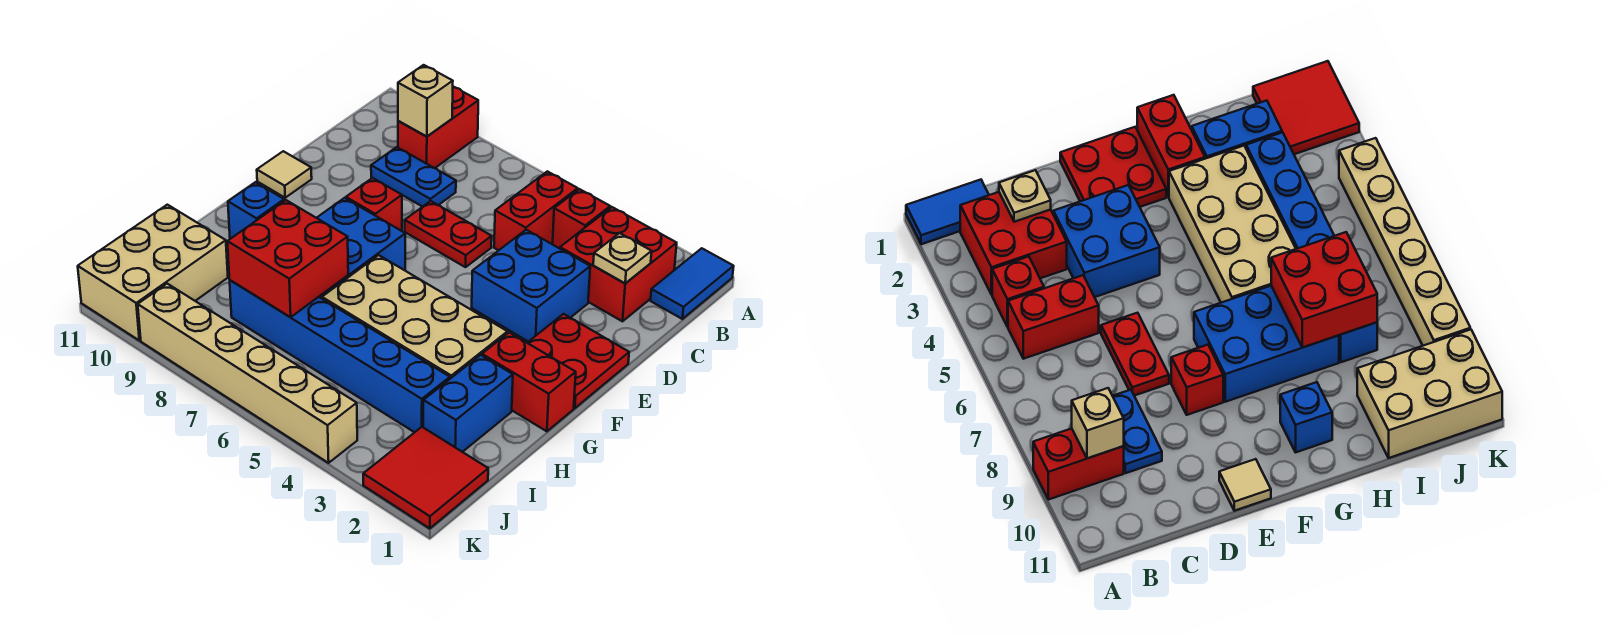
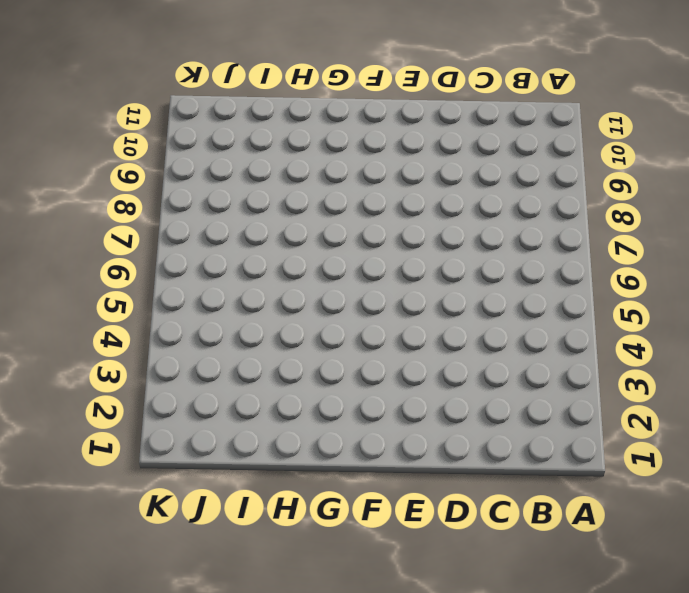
none -> blue tile A1:B1 level 1
none -> red brick A9:B9 level 1
none -> red brick B2:C3 level 1

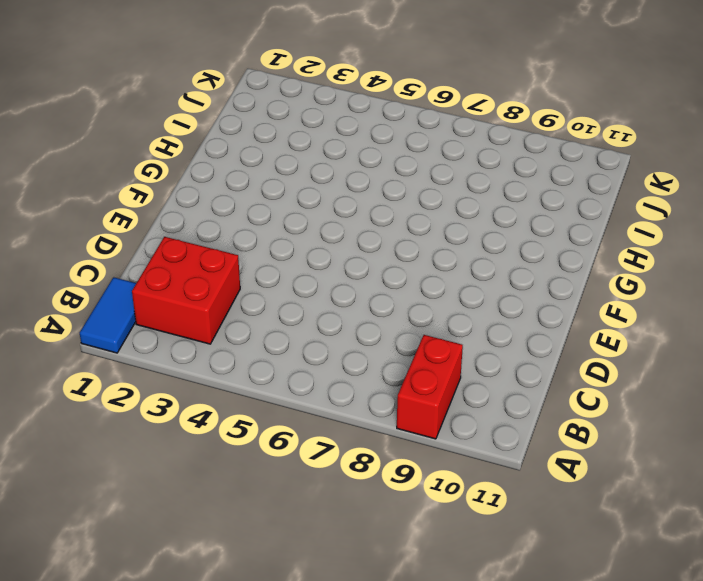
none -> red brick B4 level 1
none -> red brick B5:C5 level 1
none -> blue plate C8:C9 level 1

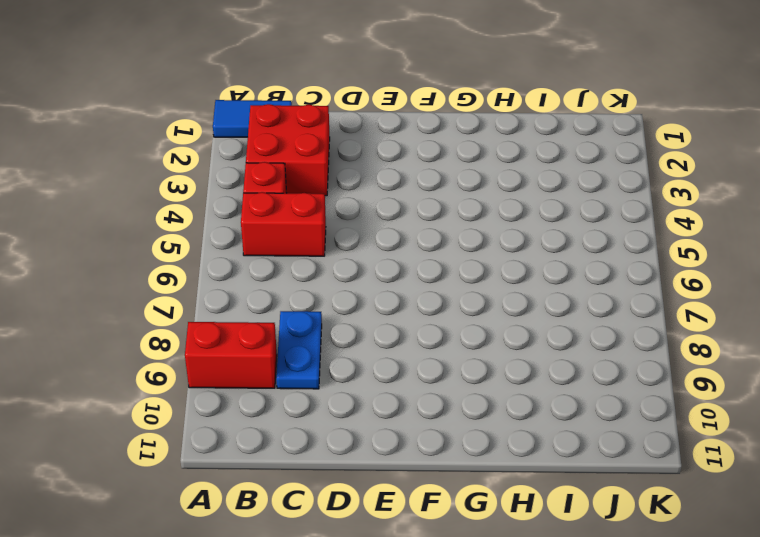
none -> blue brick D3:E4 level 1
none -> red plate D6:D7 level 1
none -> red plate E1:F2 level 1

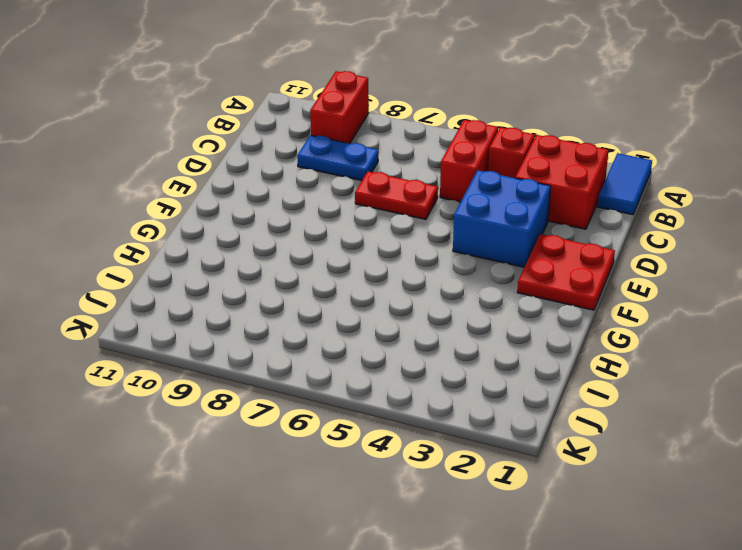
none -> red brick E8 level 1
none -> tan tile E11 level 1
none -> blue brick F7:H8 level 1

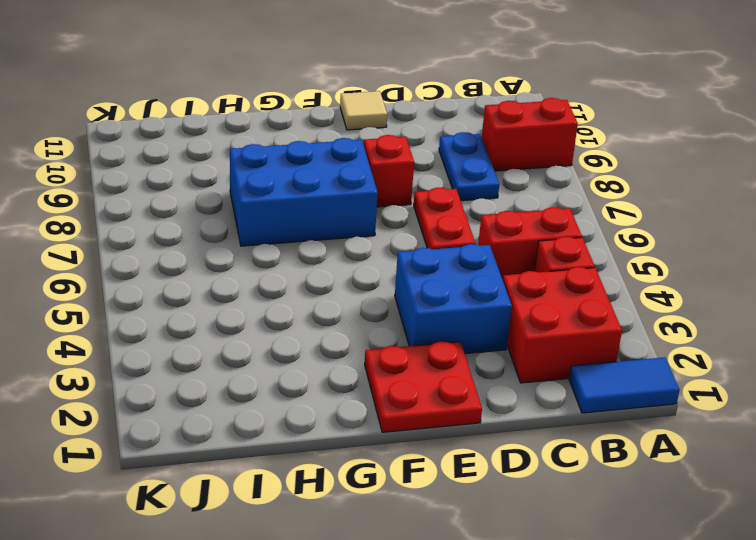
none -> red brick G1:G2 level 1
none -> tan brick G3:H6 level 1
none -> blue brick G10 level 1

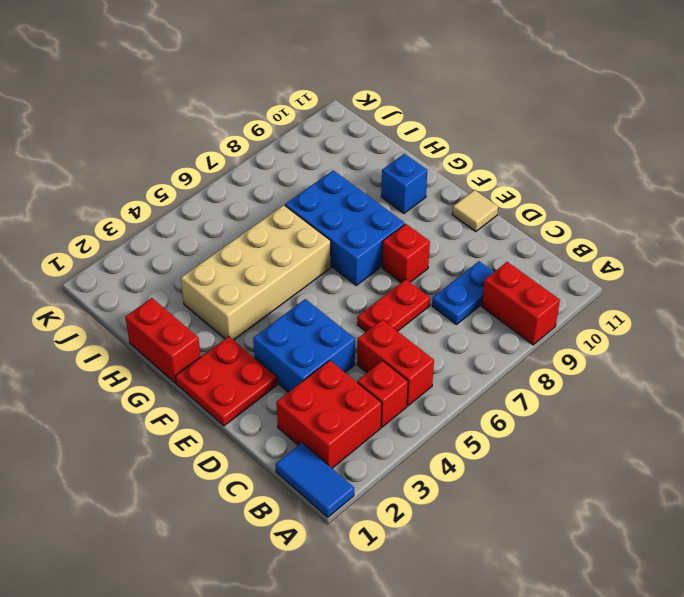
red brick G1:H1 level 1 -> red brick G1:G2 level 1
none -> blue brick H2:I2 level 1
none -> blue brick I3:I8 level 1
none -> tan brick I10:K11 level 1

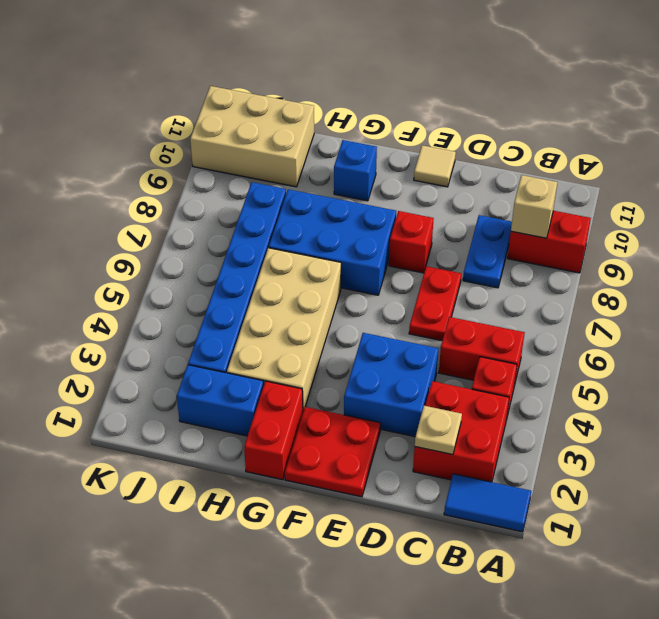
none -> red tile J1:K2 level 1
none -> tan brick K4:K9 level 1
none -> red brick H7:I8 level 2

